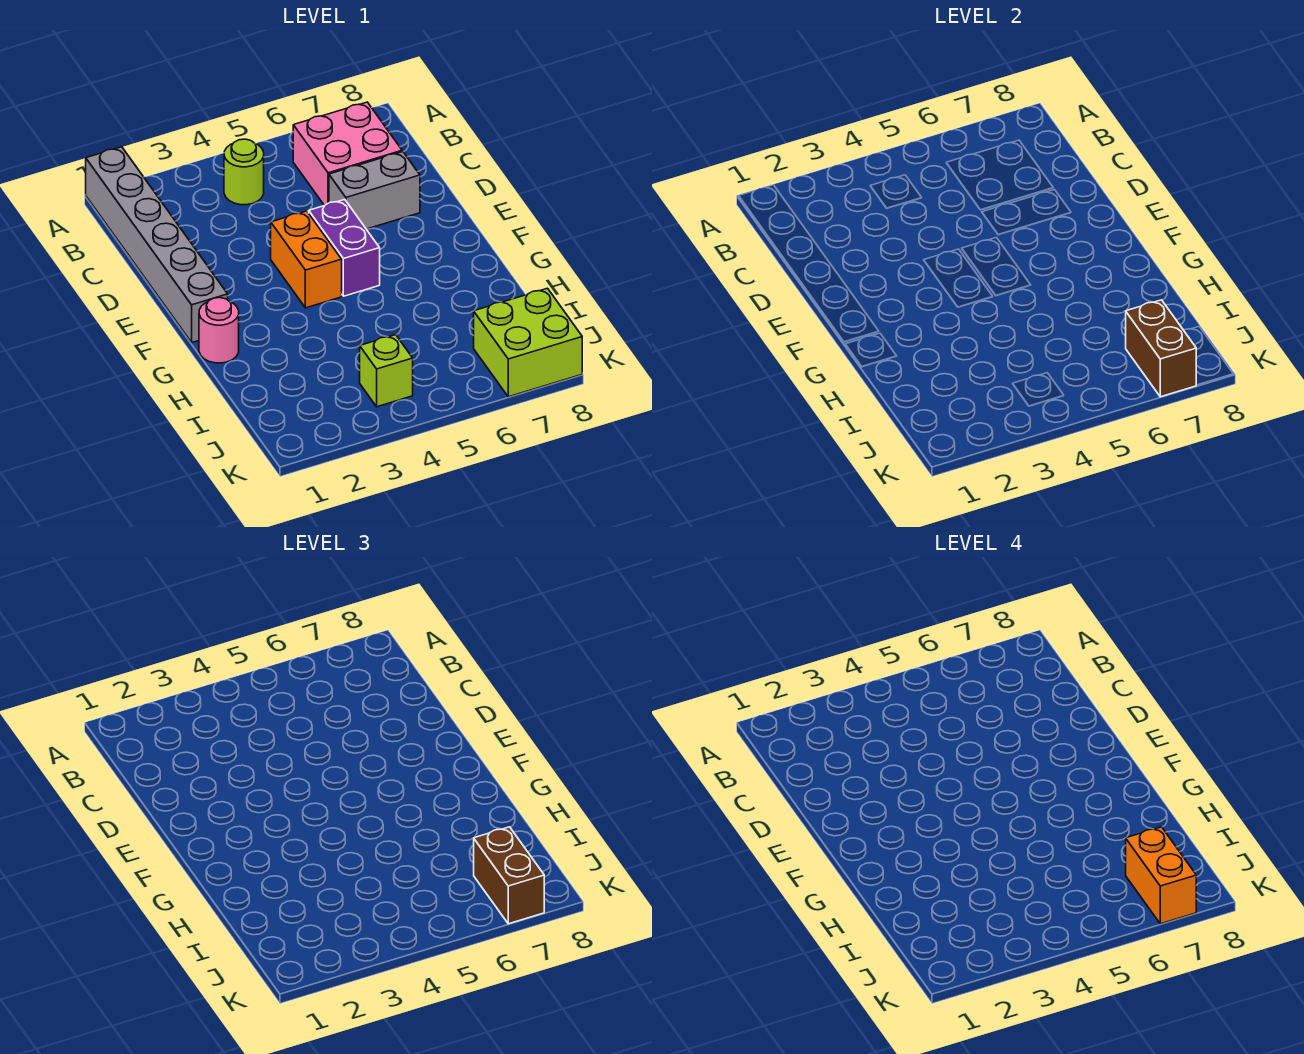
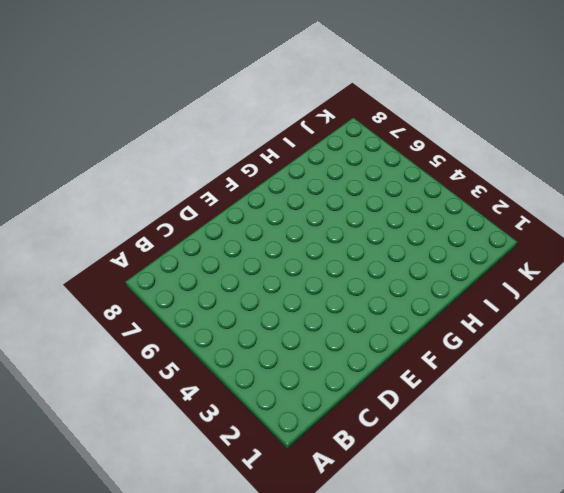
none -> grey brick A1:F1 level 1
none -> lime round brick B4 level 1
none -> pink brick B6:C7 level 1

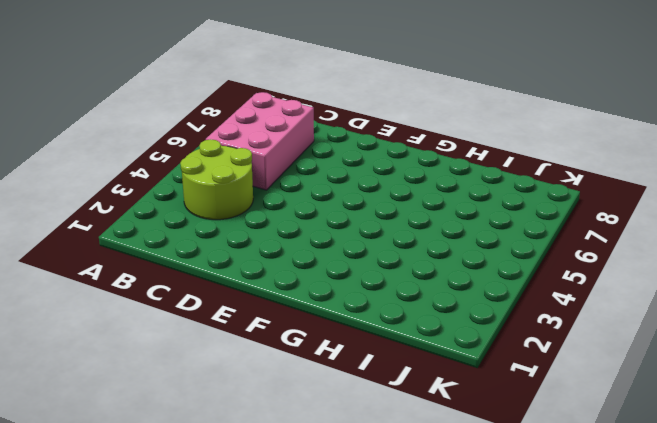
lime round brick B3:C4 level 1 -> lime round brick B4 level 1
pink brick B5:C7 level 1 -> pink brick B6:C7 level 1
none -> grey brick A1:F1 level 1
none -> grey brick D6:D7 level 1
none -> orange brick E4:F4 level 1

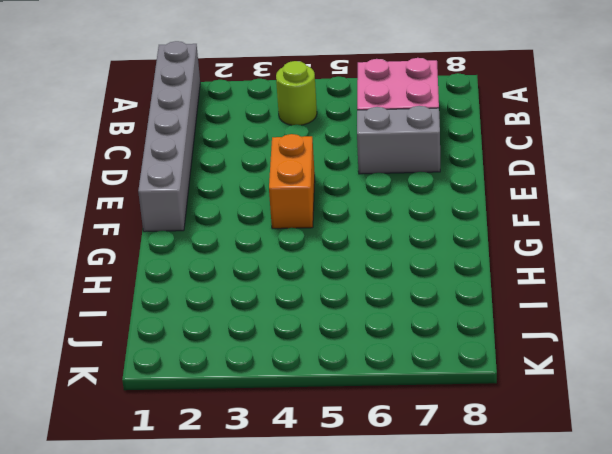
none -> purple brick E5:F5 level 1
none -> pink round brick G1 level 1
none -> lime brick J4 level 1

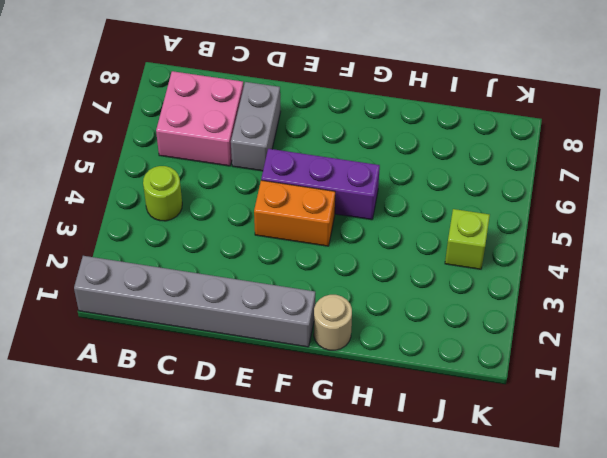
purple brick E5:G5 level 1 -> purple brick E5:F5 level 1
tan round brick G1 level 1 -> pink round brick G1 level 1
none -> lime brick J7:K8 level 1
none -> brown brick J7:K7 level 2
none -> brown brick J7:K7 level 3

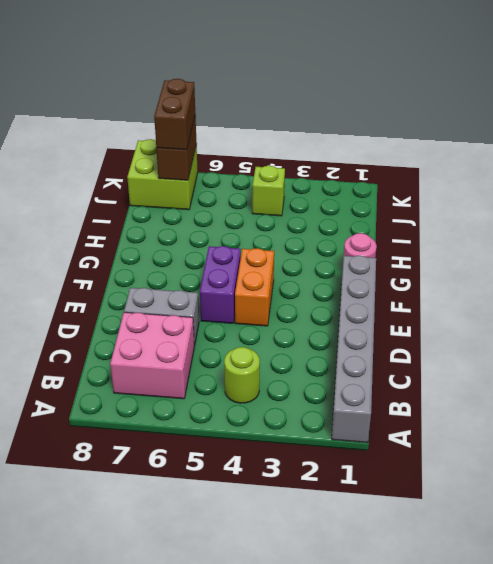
none -> orange brick J7:K7 level 4

